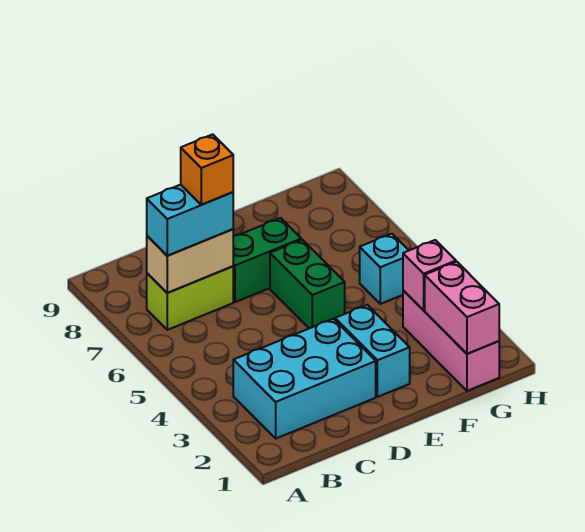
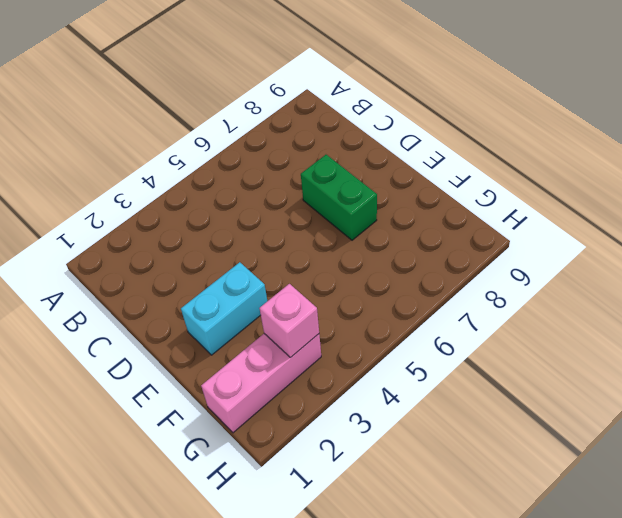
none -> cyan brick B2:D3 level 1
none -> lime brick B7:C7 level 1
none -> green brick E5:E6 level 1

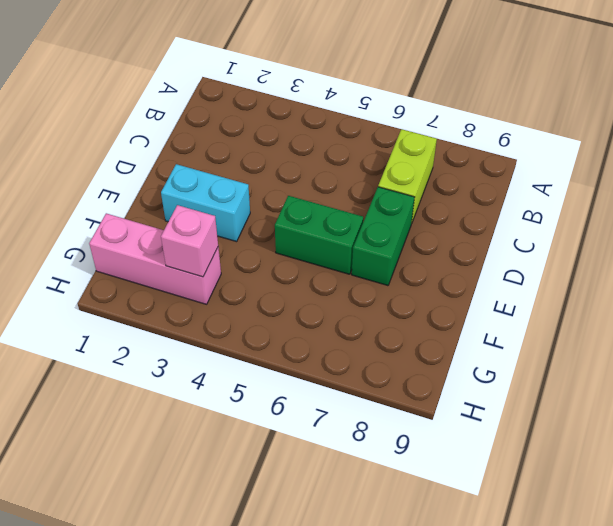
none -> cyan brick B2:D3 level 1
none -> cyan brick G5 level 1
none -> tan brick B7:C7 level 2

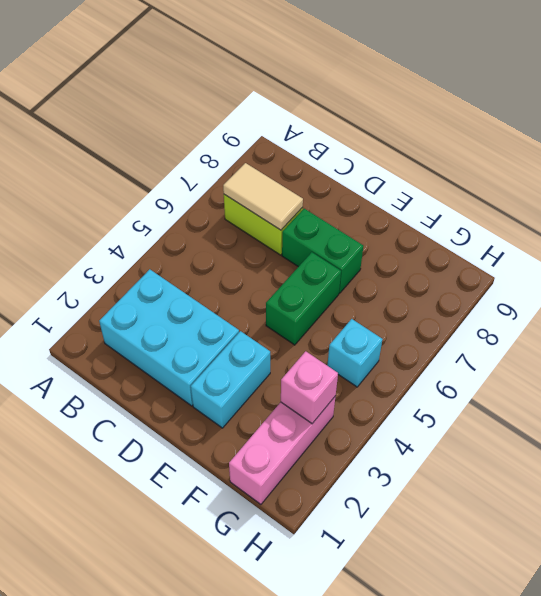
tan tile B7:C7 level 2 -> tan brick B7:C7 level 2
none -> pink brick G1:G2 level 2
none -> cyan brick B7:C7 level 3
none -> orange brick C7 level 4

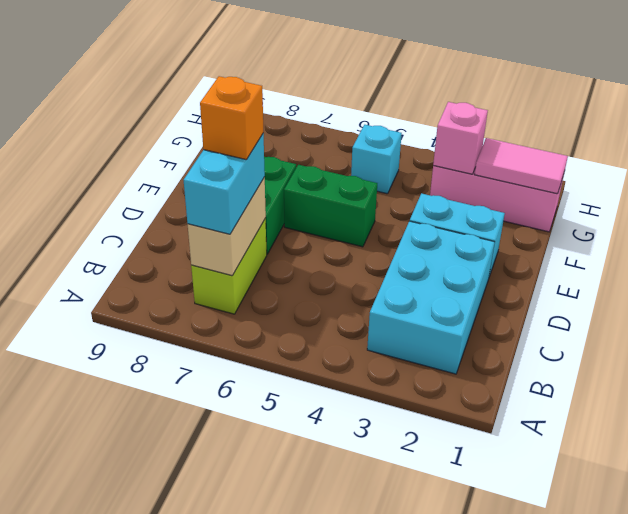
pink tile G1:G2 level 2 -> pink brick G1:G2 level 2

